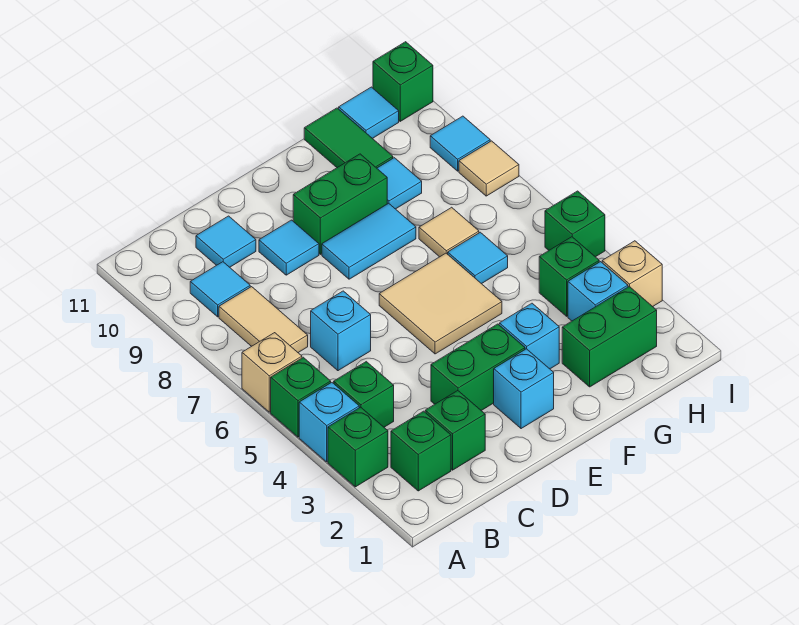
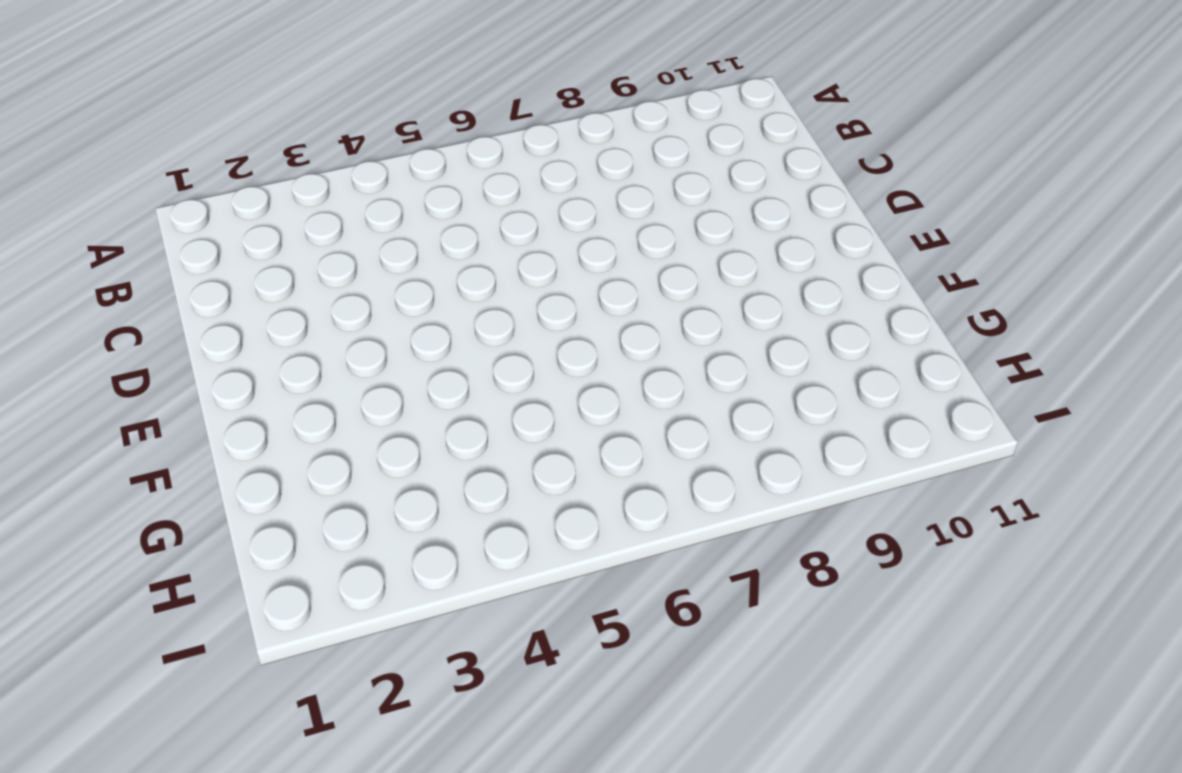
none -> green brick A3 level 1
none -> cyan brick A4 level 1
none -> green brick A5 level 1
none -> tan brick A6 level 1

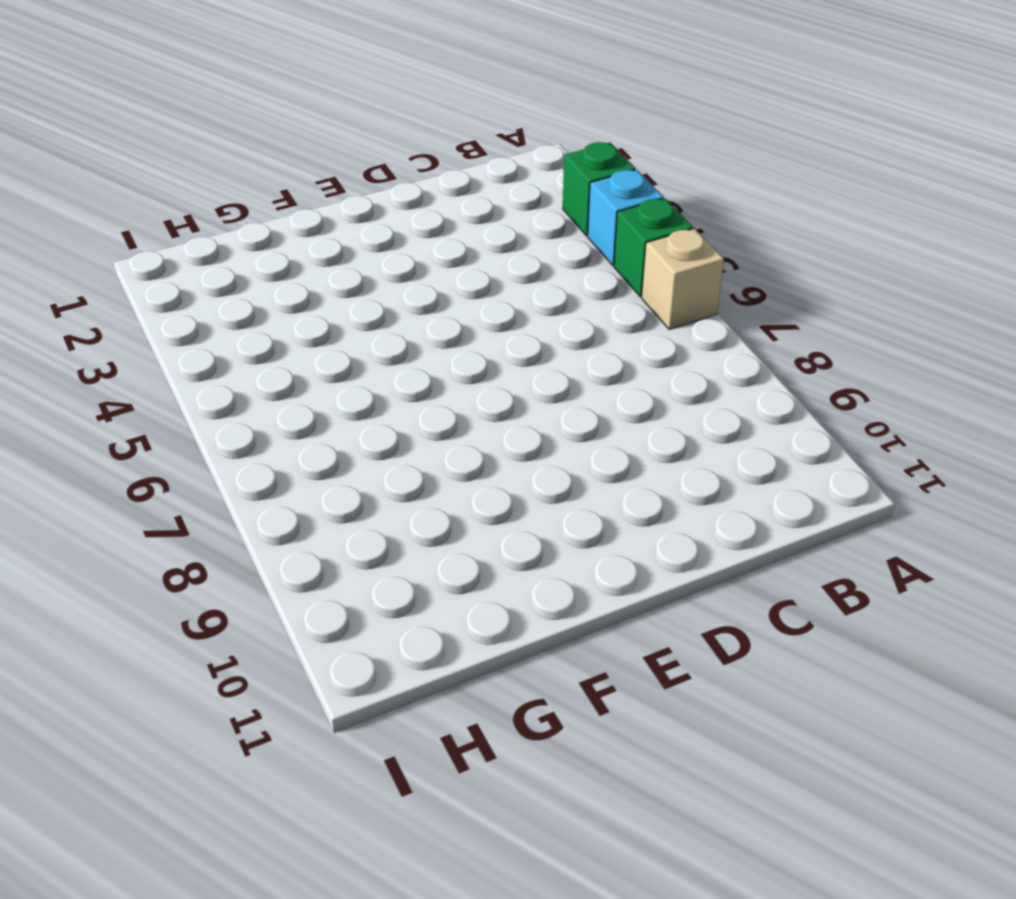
none -> green brick B2 level 1
none -> green brick B4 level 1
none -> tan tile B7:B8 level 1
none -> cyan tile B9 level 1

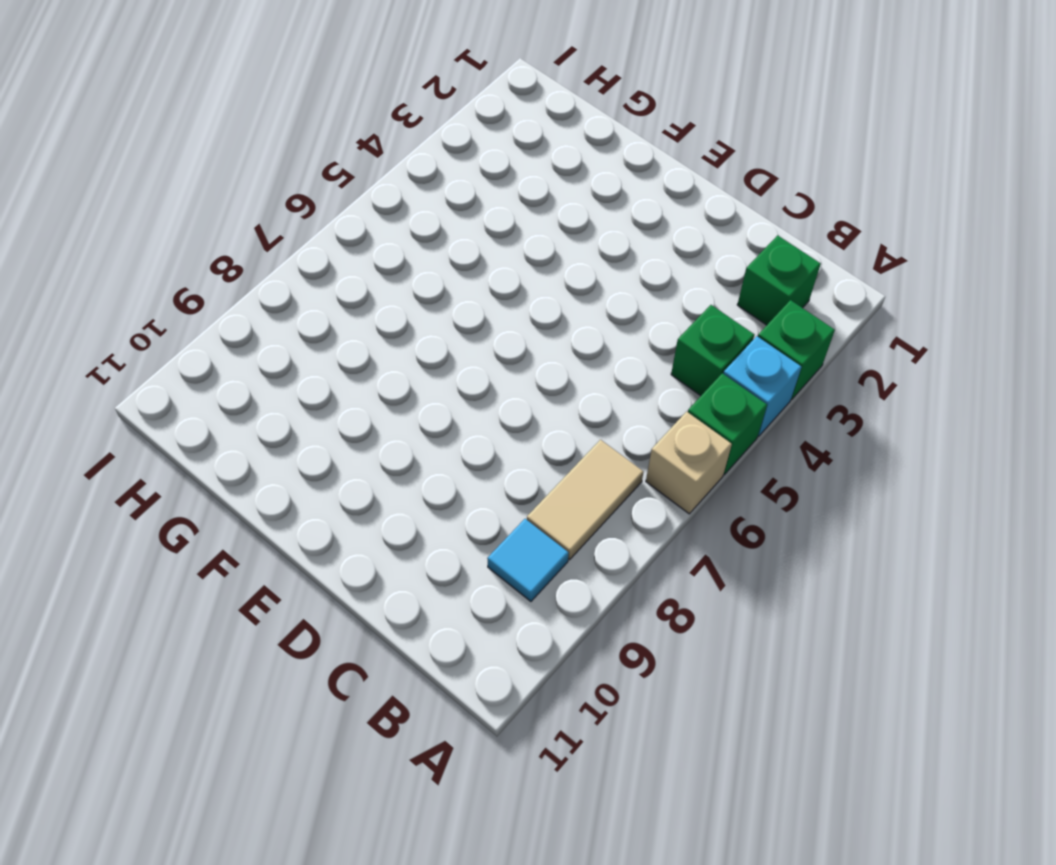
none -> green brick C2 level 1
none -> cyan brick C6 level 1
none -> cyan tile C10 level 1
none -> green brick D3:E3 level 1

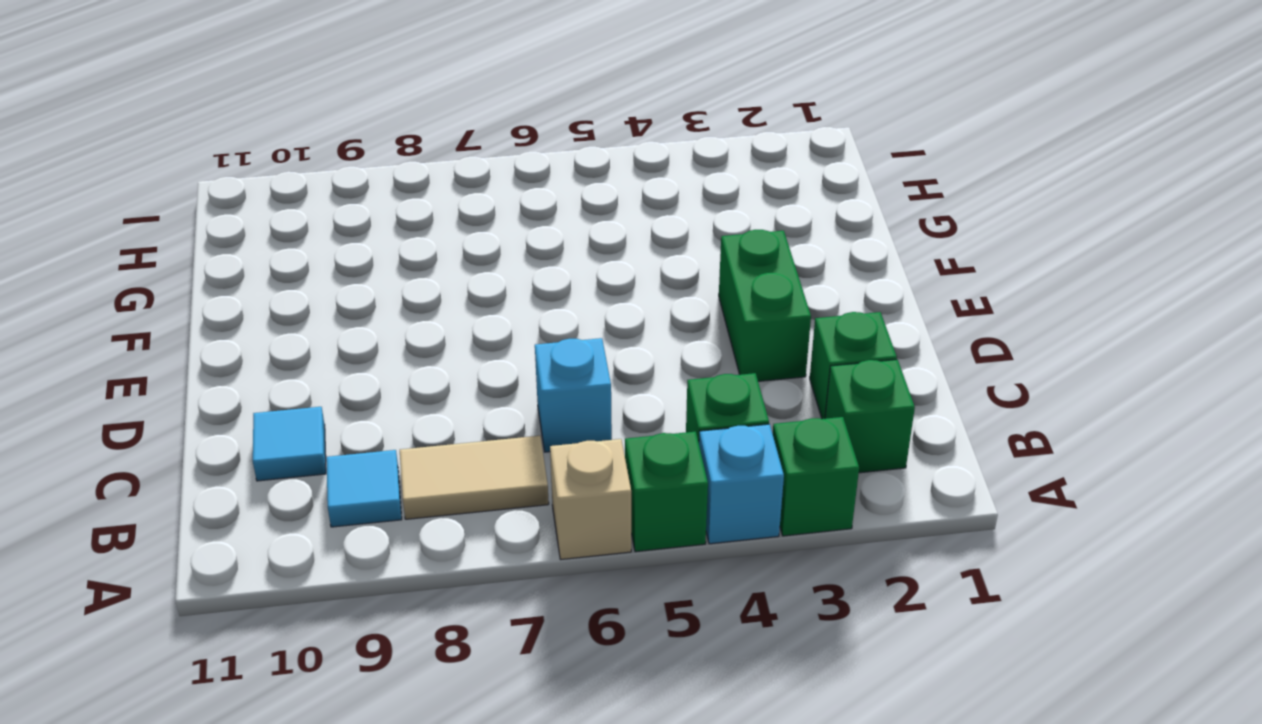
none -> cyan tile D9 level 1
none -> cyan brick E2 level 1
none -> tan tile E5:F6 level 1
none -> cyan tile E8:F8 level 1

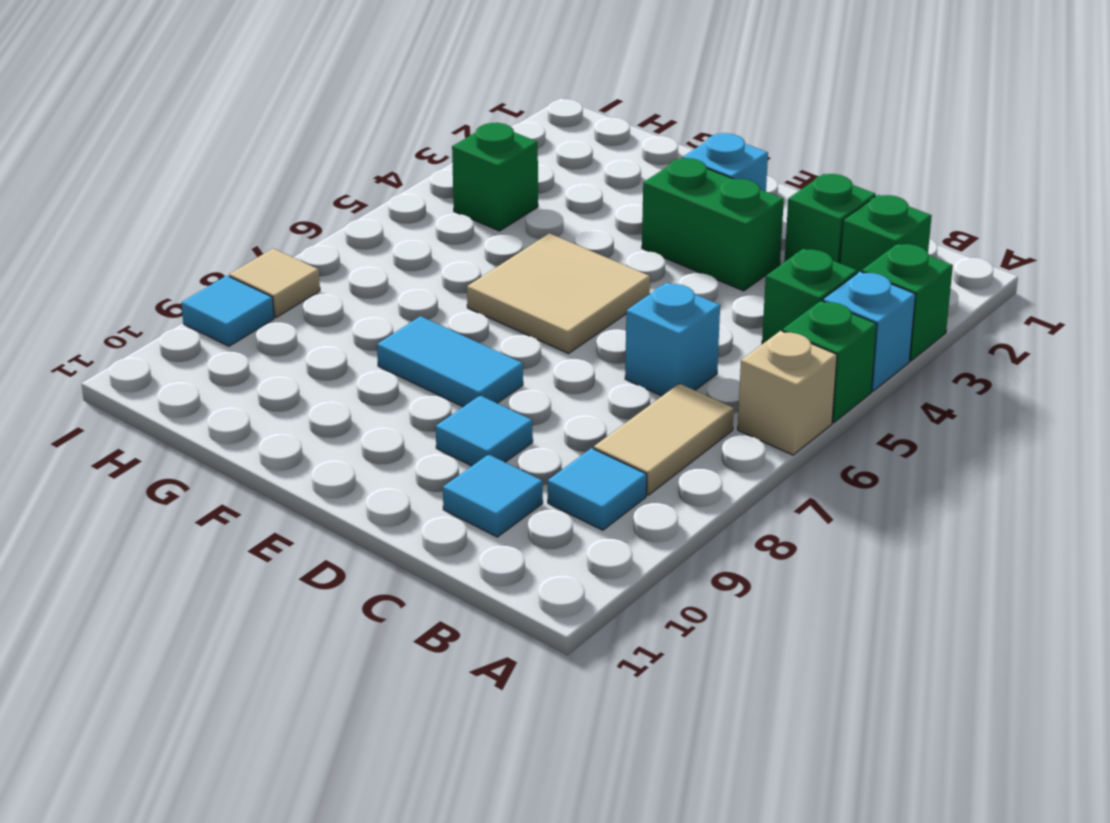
none -> green brick E9:F9 level 1
none -> cyan brick F3 level 1
none -> green brick G2:H2 level 1
none -> cyan tile G6 level 1

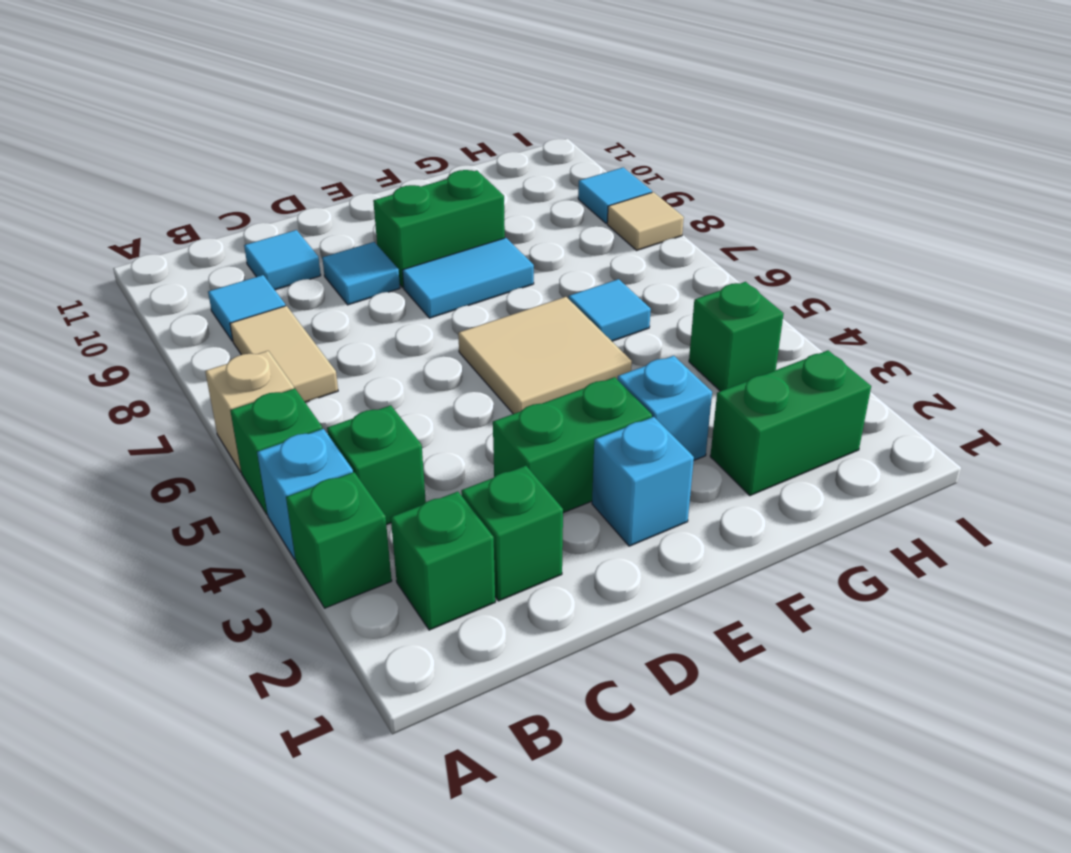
none -> cyan brick C6 level 1
none -> tan tile G7 level 1
none -> cyan tile G9 level 1
none -> green tile G10:G11 level 1

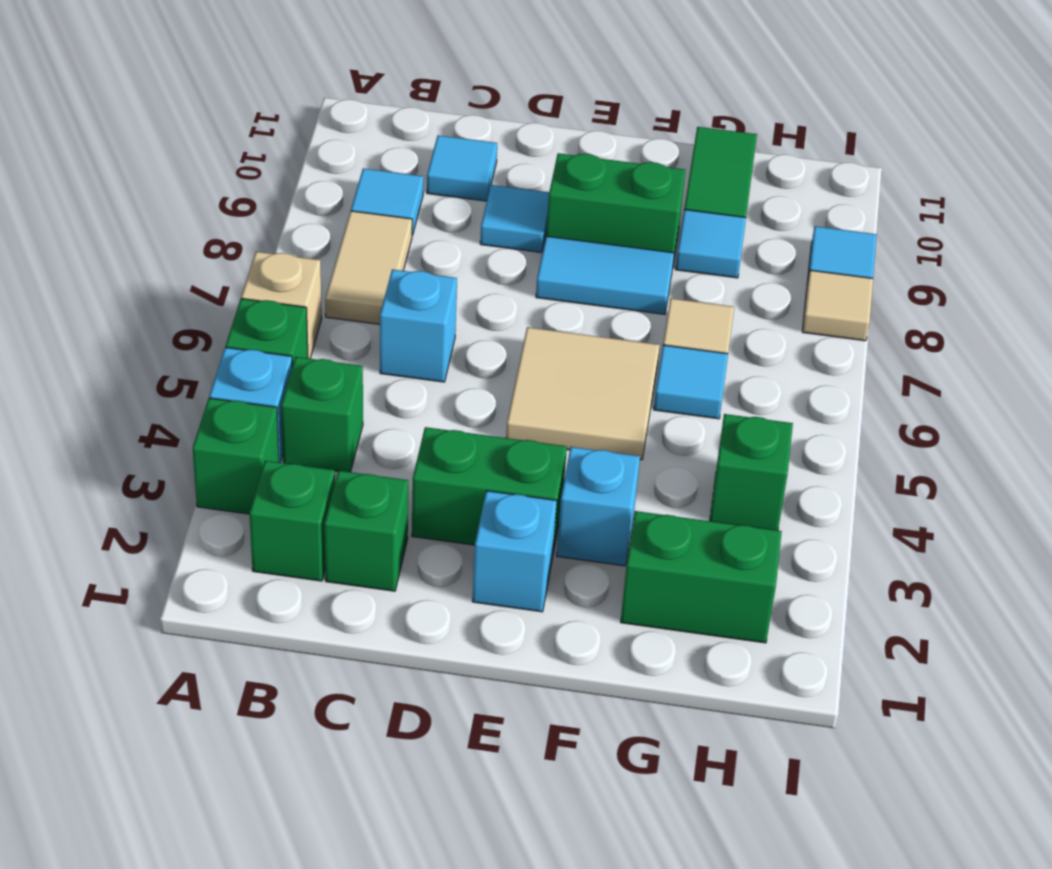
none -> cyan brick H3 level 1
none -> cyan tile H11 level 1
none -> tan brick I3 level 1
none -> green brick I5 level 1

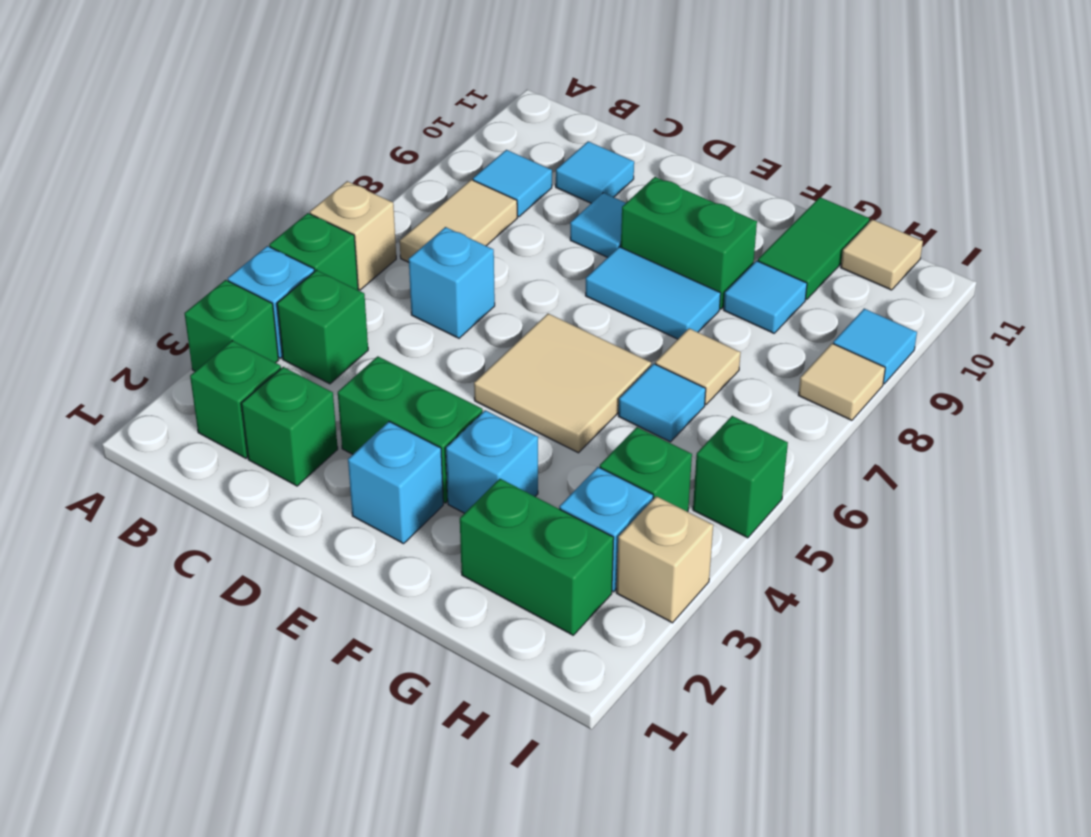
tan tile H11 level 1 -> cyan tile H11 level 1
none -> green brick I11 level 1

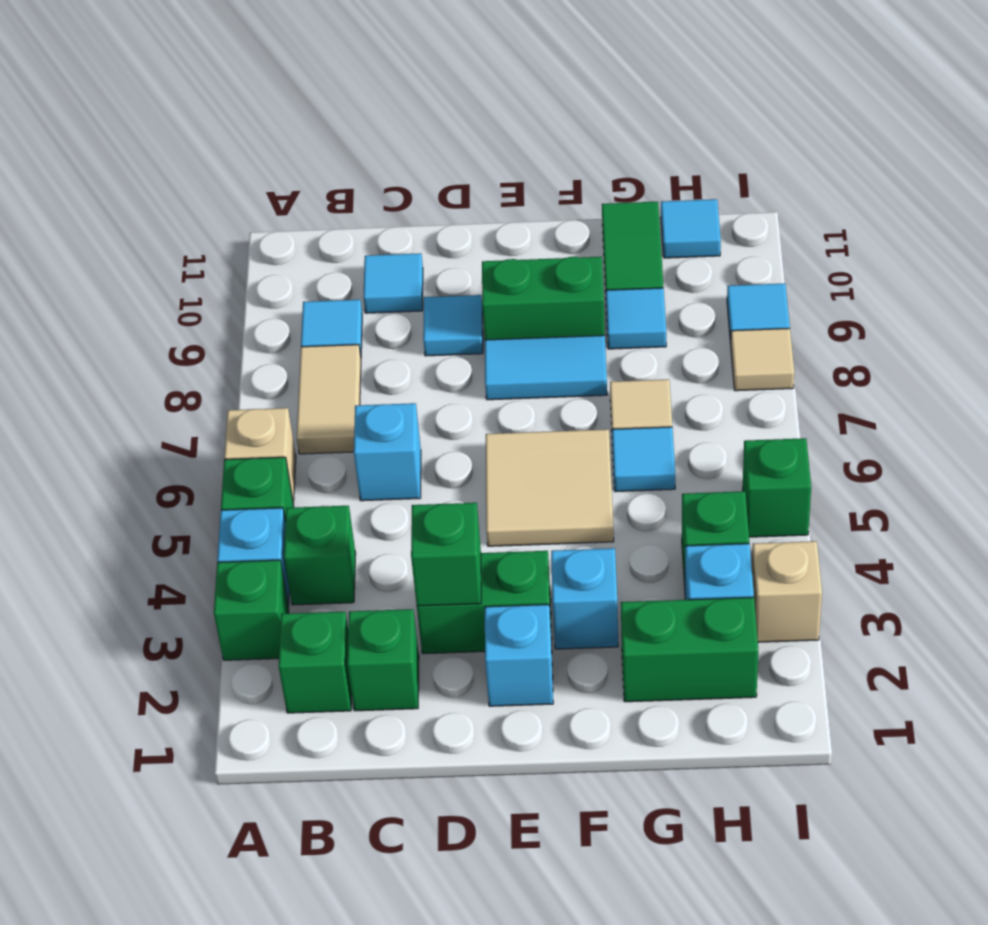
green brick D3 level 2 -> green brick I11 level 1

